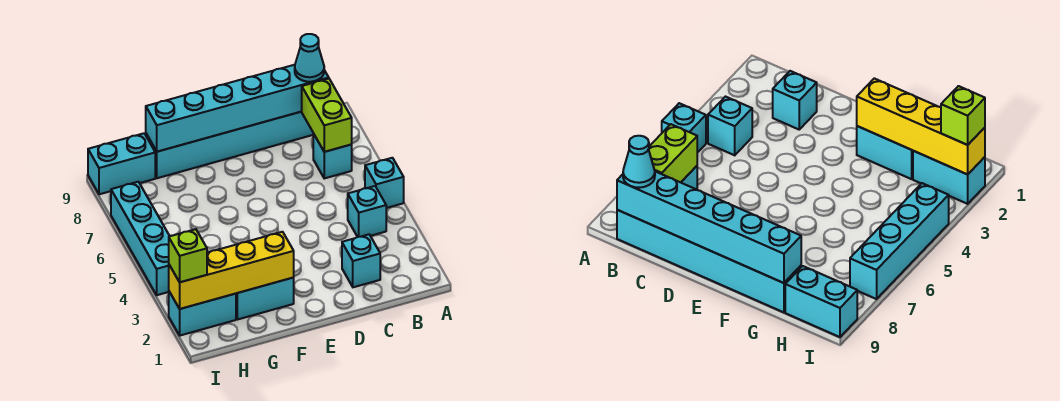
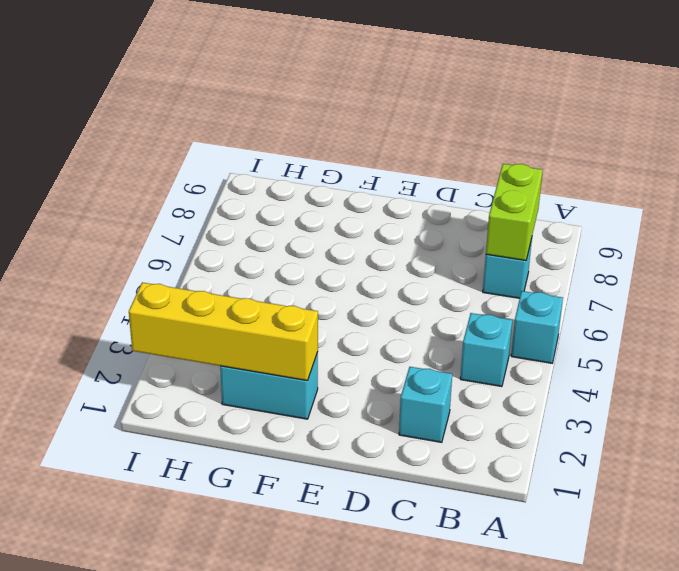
none -> cyan brick B9:G9 level 1
none -> cyan brick H2:I2 level 1
none -> cyan brick H9:I9 level 1

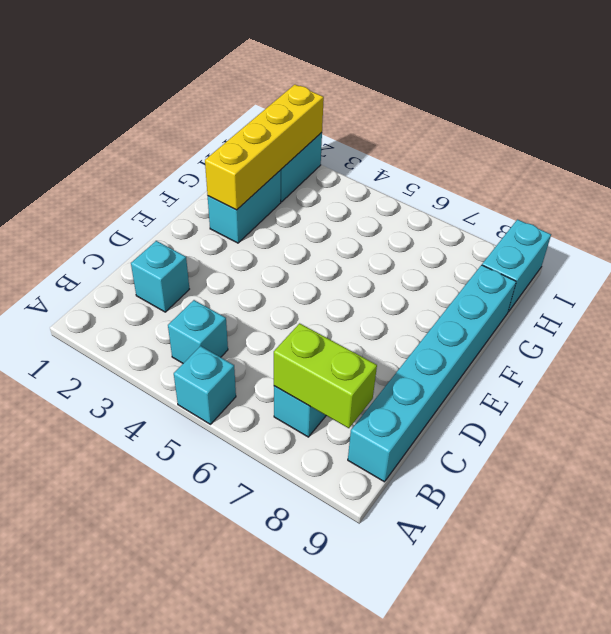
none -> cyan brick I4:I7 level 1
none -> cyan brick B9:G9 level 2
none -> cyan cone B9 level 3

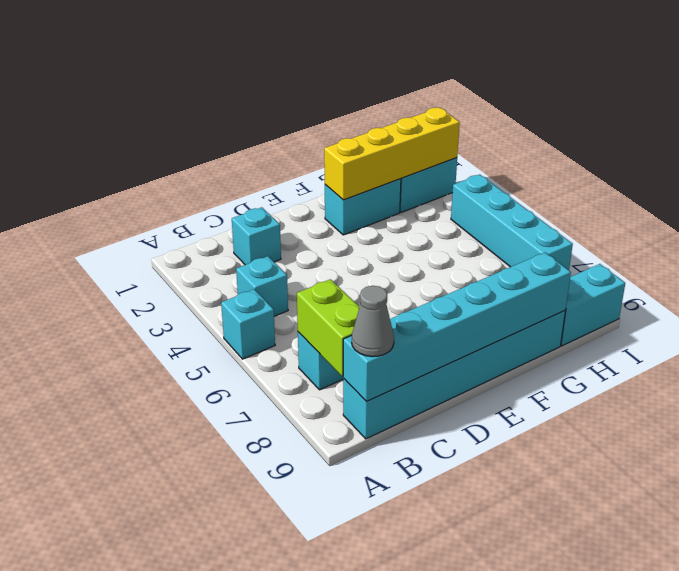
grey cone B9 level 3 -> cyan cone B9 level 3
none -> lime brick I2 level 3

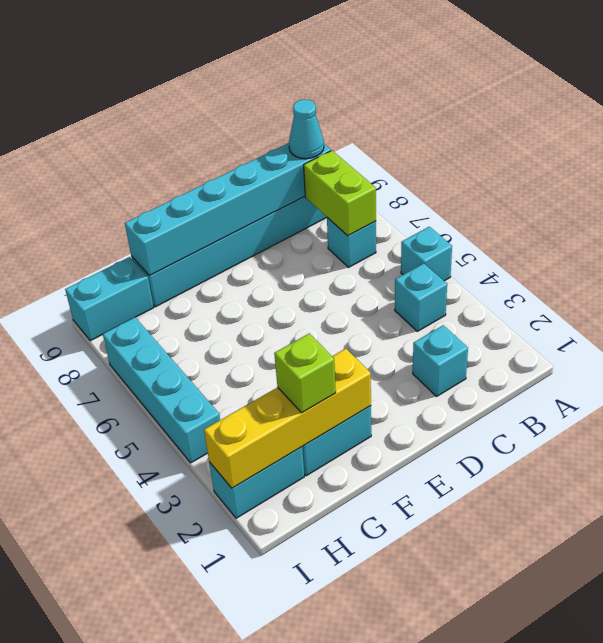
lime brick G2 level 3 -> lime brick I2 level 3

